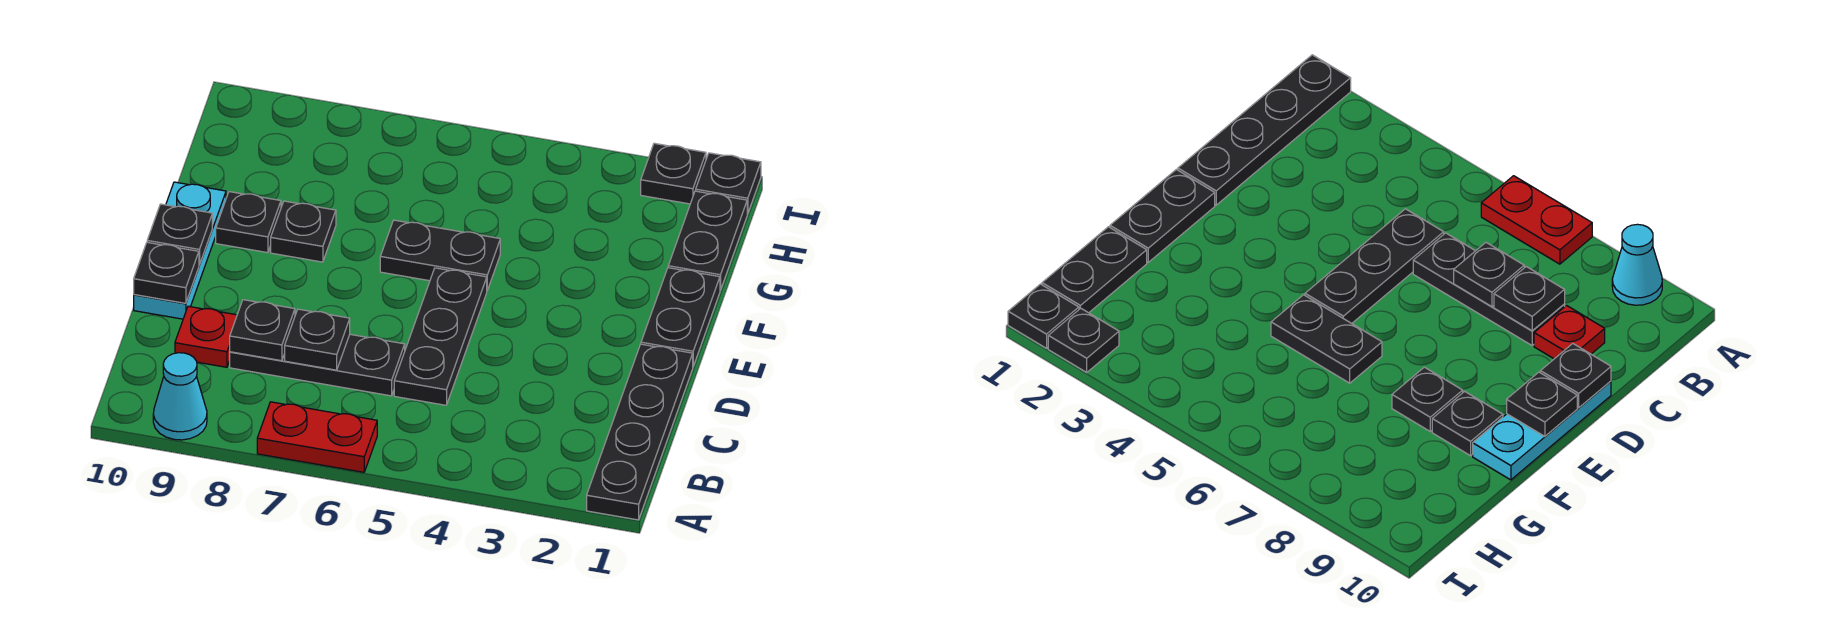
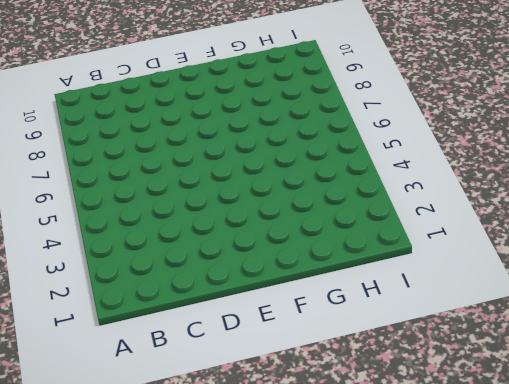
none -> black plate A1:D1 level 1
none -> red plate A6:A7 level 1
none -> cyan cone A9 level 1

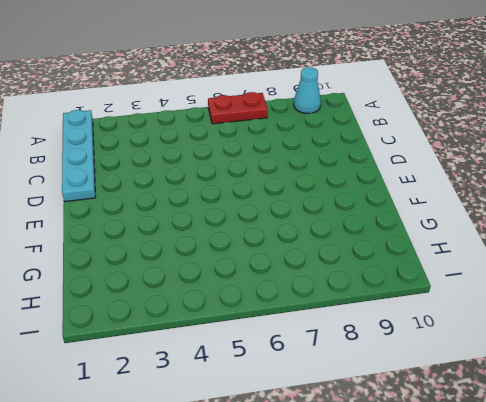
cyan plate A1:D1 level 1 -> black plate A1:D1 level 1
none -> black plate C5:E5 level 1
none -> black plate C6:C8 level 1
none -> red plate C9 level 1

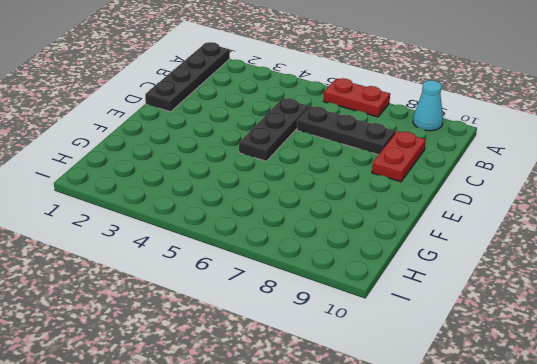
red plate C9:D9 level 1 -> red plate C9 level 1
none -> cyan plate D10:F10 level 1
none -> black plate E1:F1 level 1
none -> black plate F5:F6 level 1

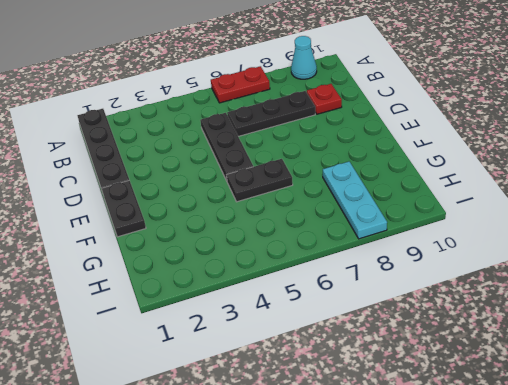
cyan plate G8:I8 level 1 -> cyan plate D10:F10 level 1
none -> black plate F8 level 1
none -> black plate F9 level 1
none -> black plate G1:H1 level 1

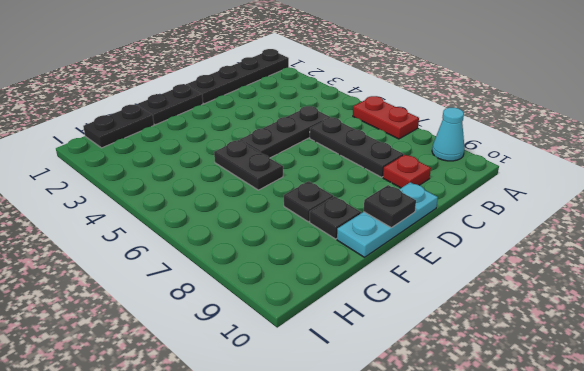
none -> black plate I1 level 1
none -> black plate I2 level 1
none -> black plate C7 level 2

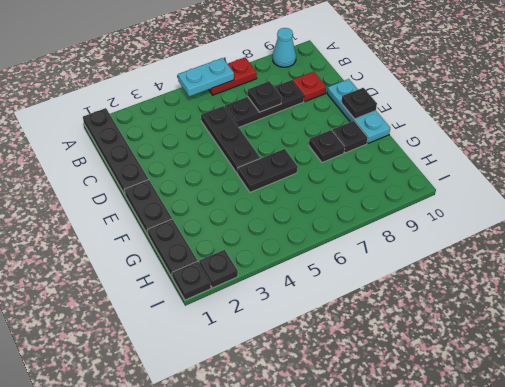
cyan plate A5:A6 level 2 -> none
none -> black plate C8 level 2
none -> black plate D10 level 2

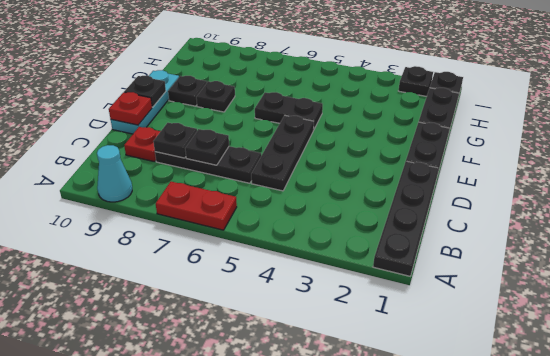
red plate D10 level 2 -> black plate D10 level 2

